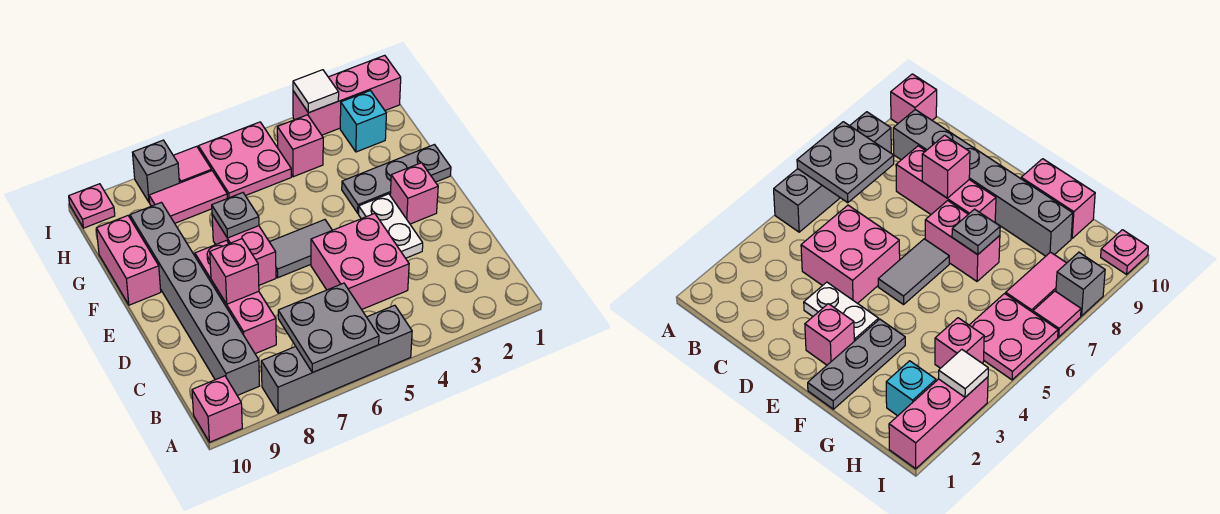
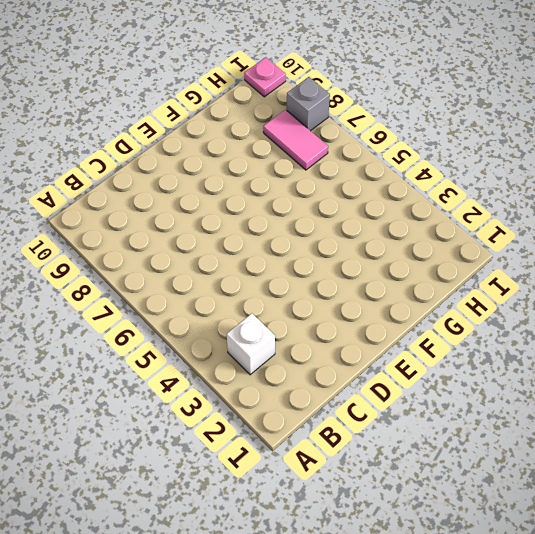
white brick B3 level 1 -> none
none -> grey brick A5:A8 level 1
none -> pink brick A10 level 1
none -> grey brick B9:G9 level 1

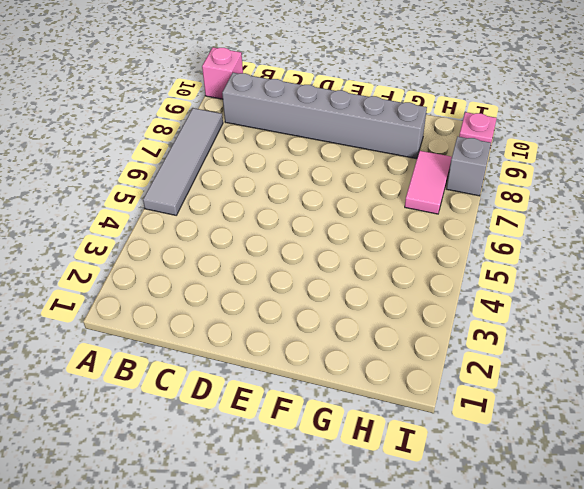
grey tile A5:A8 level 1 -> grey brick A5:A8 level 1
none -> pink brick C4:D5 level 1
none -> pink brick C8:E8 level 1
none -> white plate D3:E3 level 1

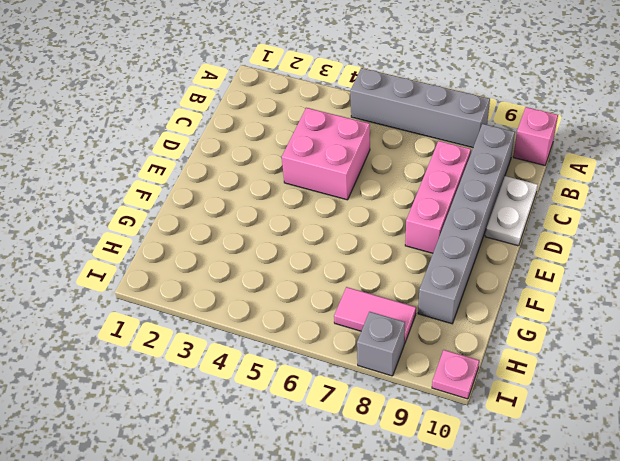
white plate C10:D10 level 1 -> white plate D3:E3 level 1
none -> pink brick E2 level 1
none -> grey tile E5:E6 level 1
none -> pink brick E7:F7 level 1

